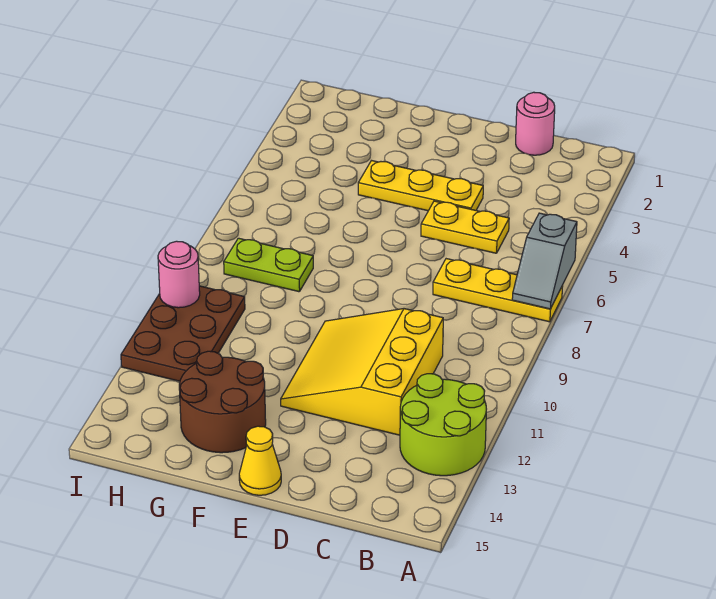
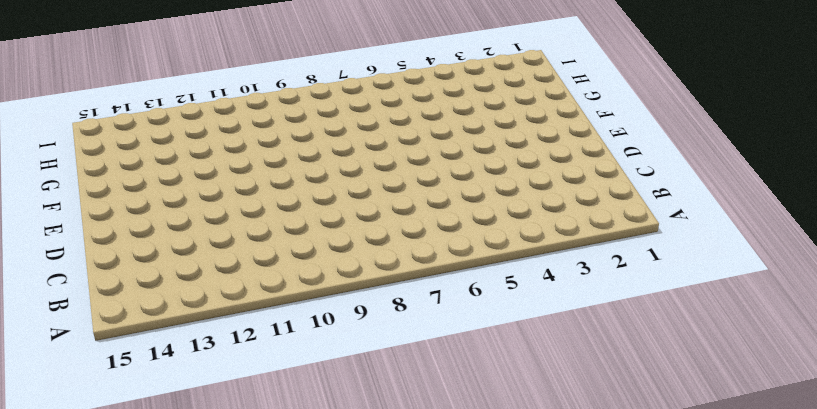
none -> yellow plate A7:C7 level 1
none -> lime round brick A12:B13 level 1
none -> pink round brick C1 level 1

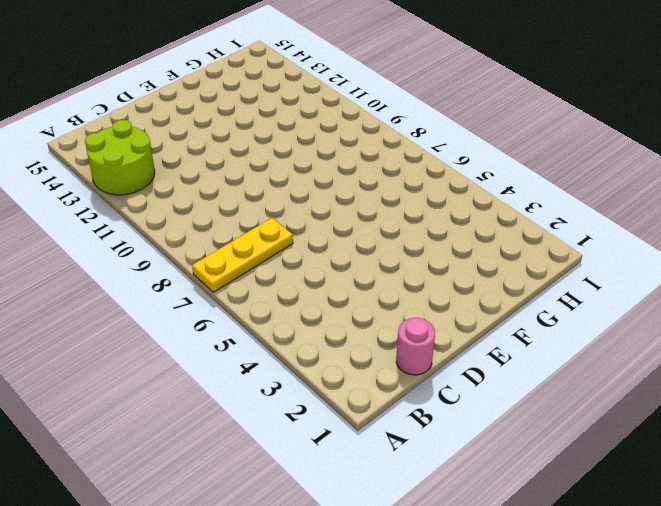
none -> yellow plate C5:D5 level 1
none -> yellow slope C10:E12 level 1 top C
none -> yellow plate D4:F4 level 1

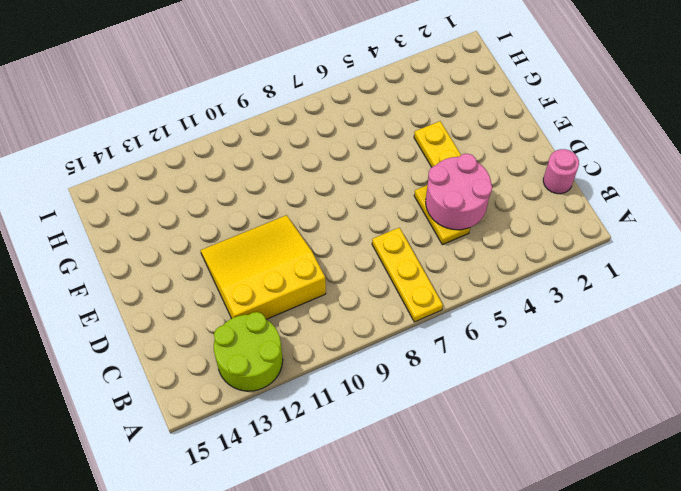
pink round brick C4:D5 level 2 -> none
none -> yellow cone E15 level 1
none -> brown round brick F13:G14 level 1
none -> lime plate G8:H8 level 1

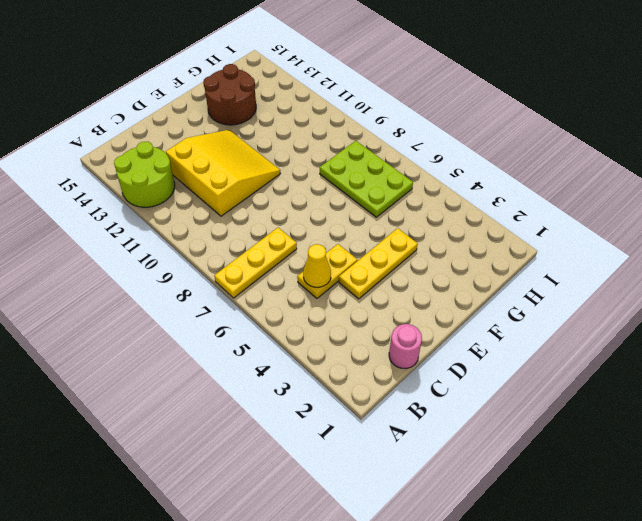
yellow cone C5 level 2 -> yellow cone E15 level 1
lime plate G6:H8 level 1 -> lime plate G8:H8 level 1
none -> brown plate H10:I12 level 1
none -> grey slope A6:A7 level 2 top 6
none -> pink round brick I10 level 2

